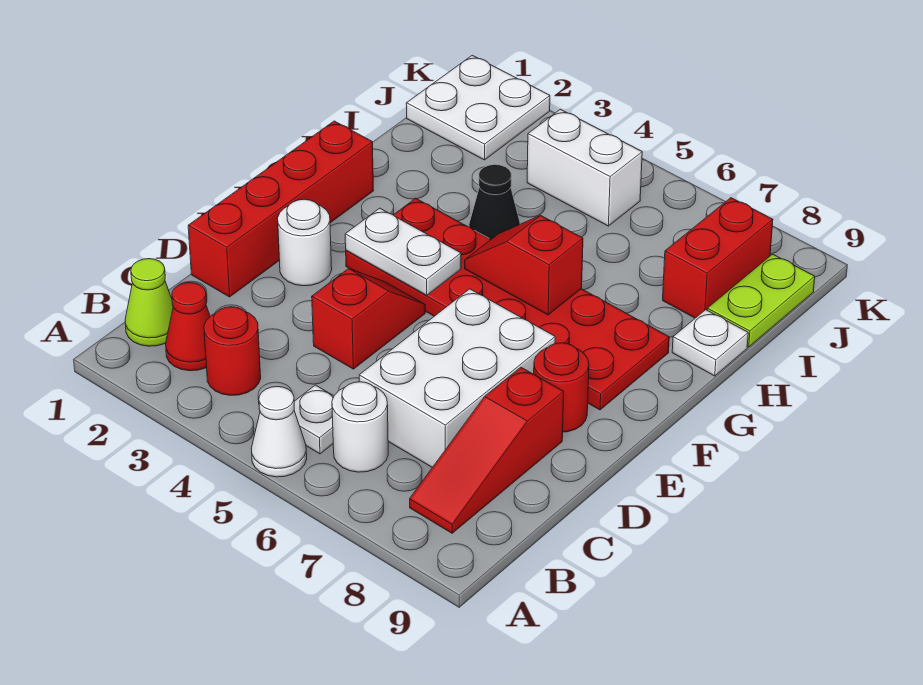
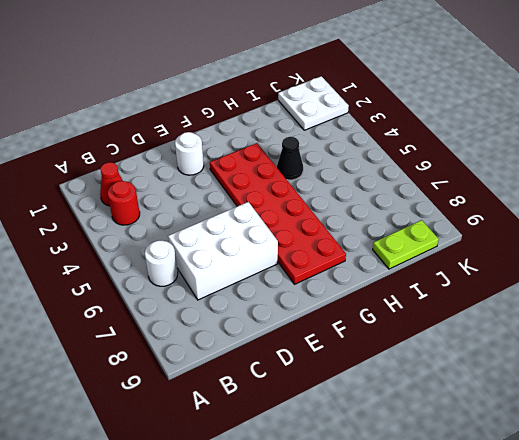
none -> white cone A5 level 1
none -> lime cone B1 level 1
none -> white plate B5 level 1

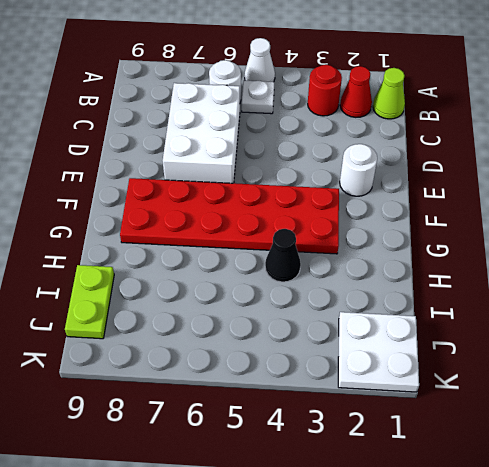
none -> red slope B8:D8 level 1 top D
none -> red brick D1:G1 level 1
none -> red slope D4:E4 level 1 top D

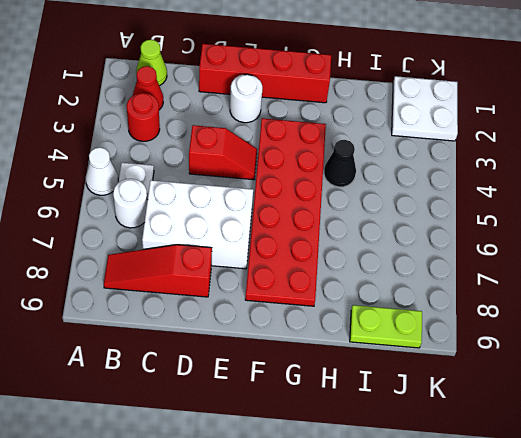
none -> red round brick E8 level 1
none -> white plate H9 level 1
none -> red brick I8:J8 level 1

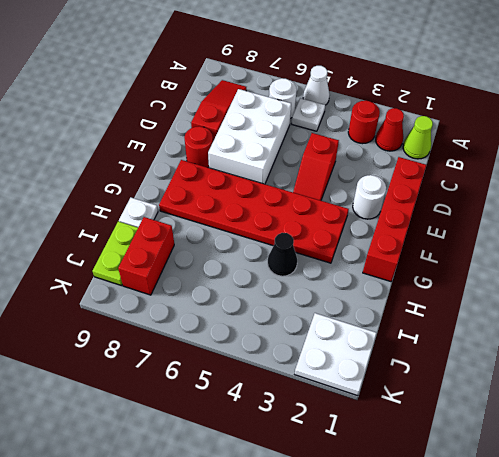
none -> white brick J4:J5 level 1
none -> white plate F3:F4 level 2
none -> red slope G5:G6 level 2 top 6

